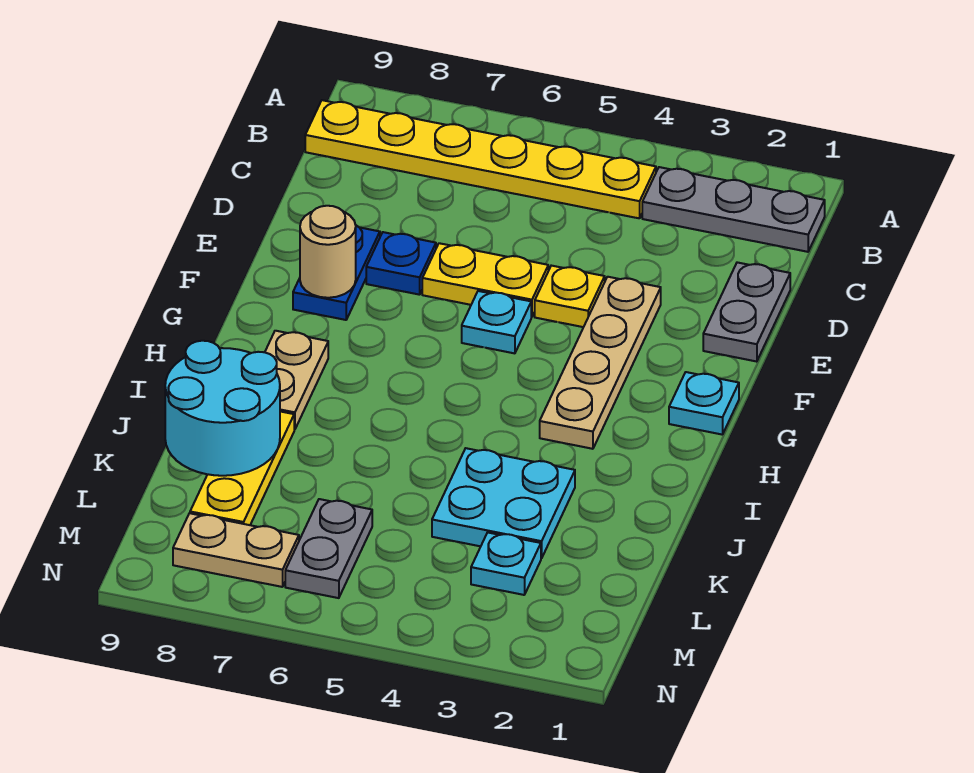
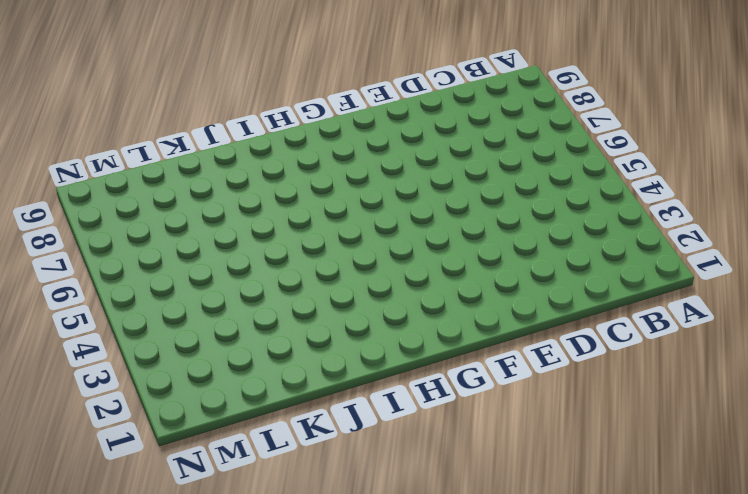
none -> grey plate B1:B3 level 1
none -> yellow plate B4:B9 level 1
none -> grey plate D1:E1 level 1

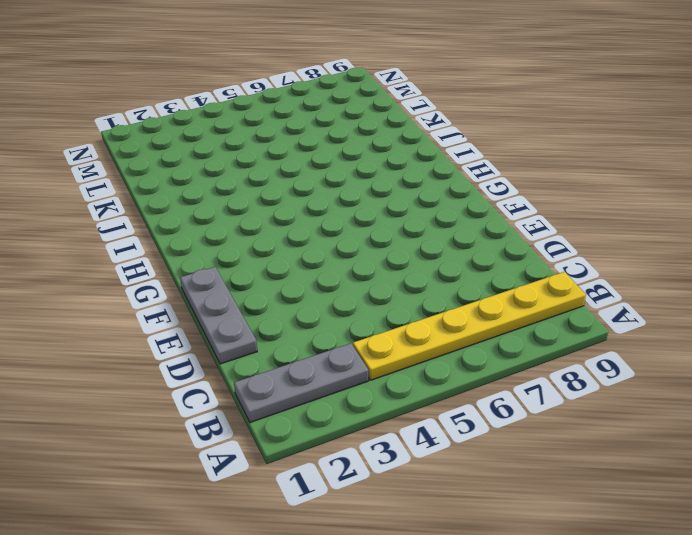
grey plate D1:F1 level 1 -> grey plate D1:E1 level 1
none -> tan plate E3:H3 level 1
none -> yellow plate E4 level 1
none -> yellow plate E5:E6 level 1

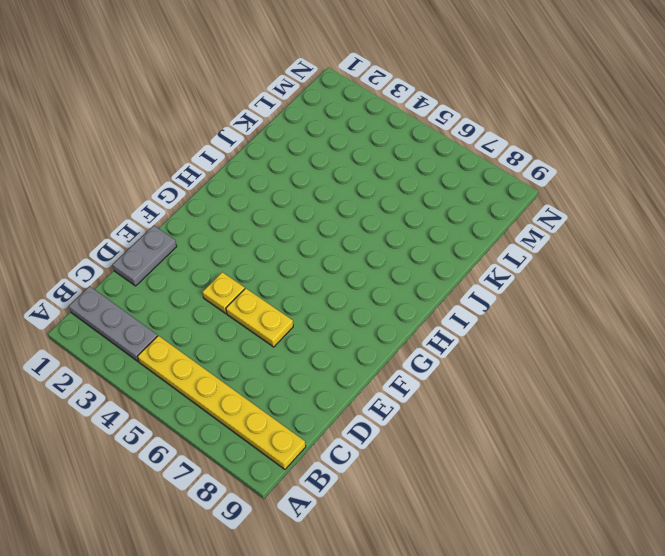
none -> tan plate E3:H3 level 1
none -> blue plate E7 level 1
none -> blue plate E8:F8 level 1

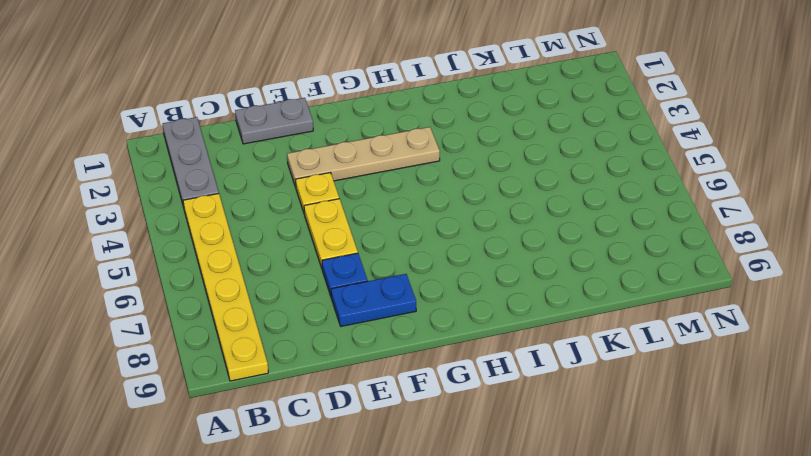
none -> cyan plate F5 level 1
none -> cyan plate G1 level 1
none -> tan plate H8:I8 level 1

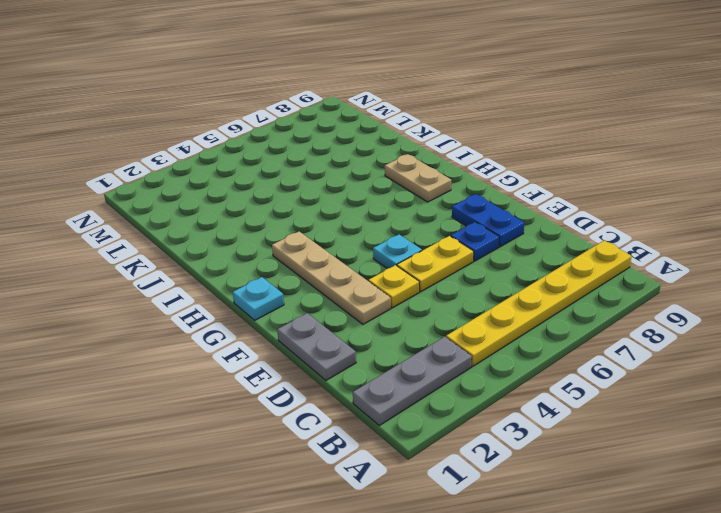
none -> cyan plate J3:K4 level 1
none -> yellow plate J8:L8 level 1
none -> cyan plate L3 level 1

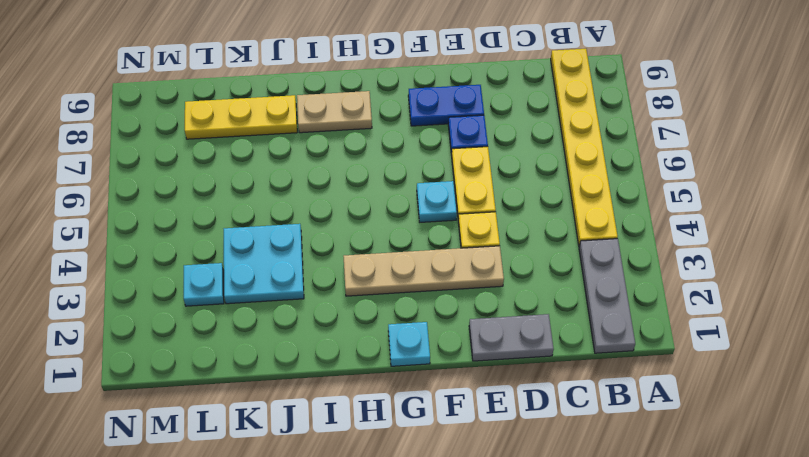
none -> grey plate L6:M6 level 1
none -> tan plate M7:M8 level 1
none -> tan round brick F8 level 2

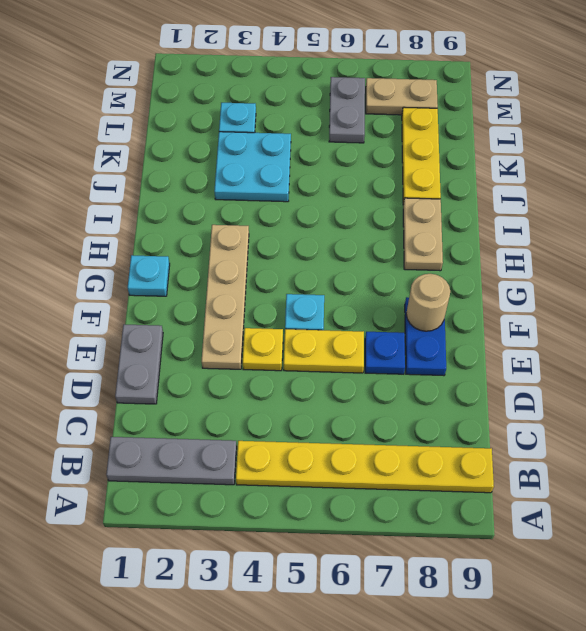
none -> cyan round brick J8:K9 level 2

